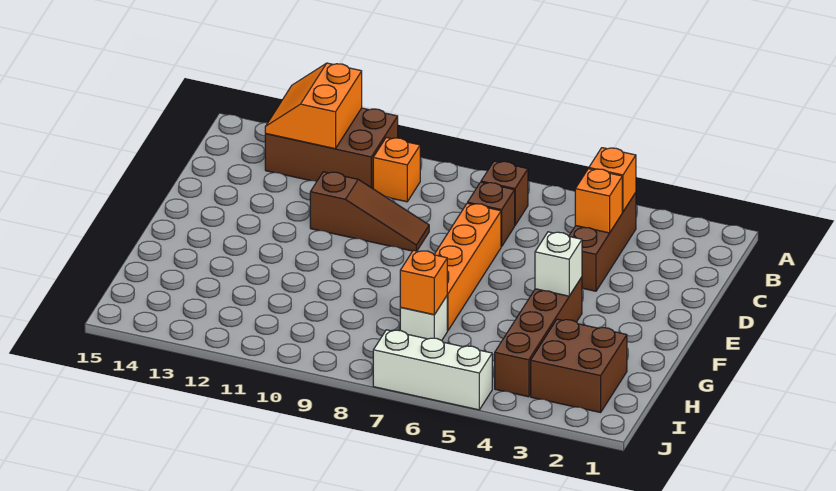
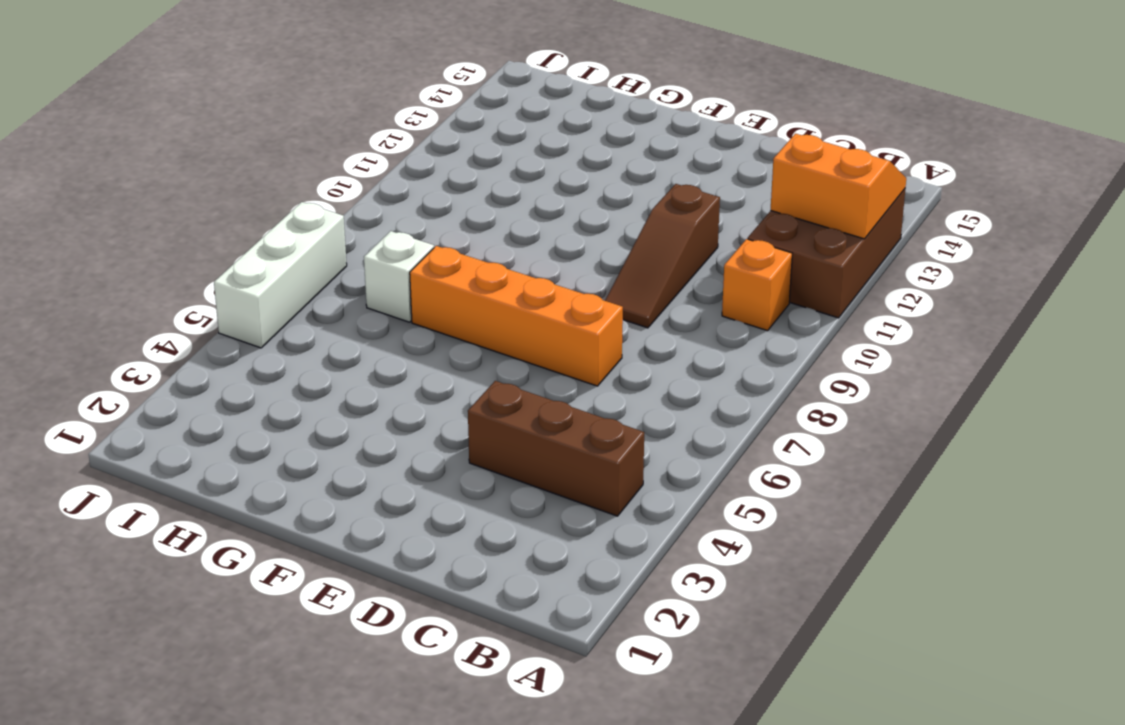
none -> brown brick B7 level 1
none -> brown brick C7 level 1
none -> brown brick F4:I4 level 1

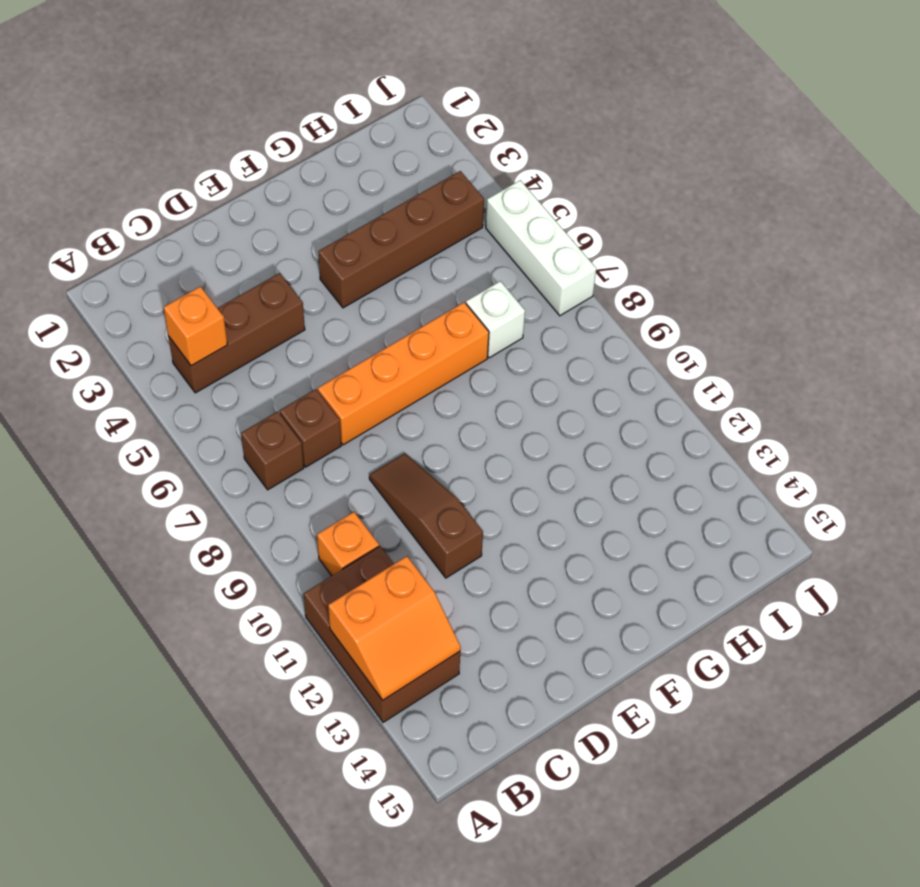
none -> brown brick H2:I3 level 1
none -> orange brick C4 level 2
none -> white brick F4 level 2

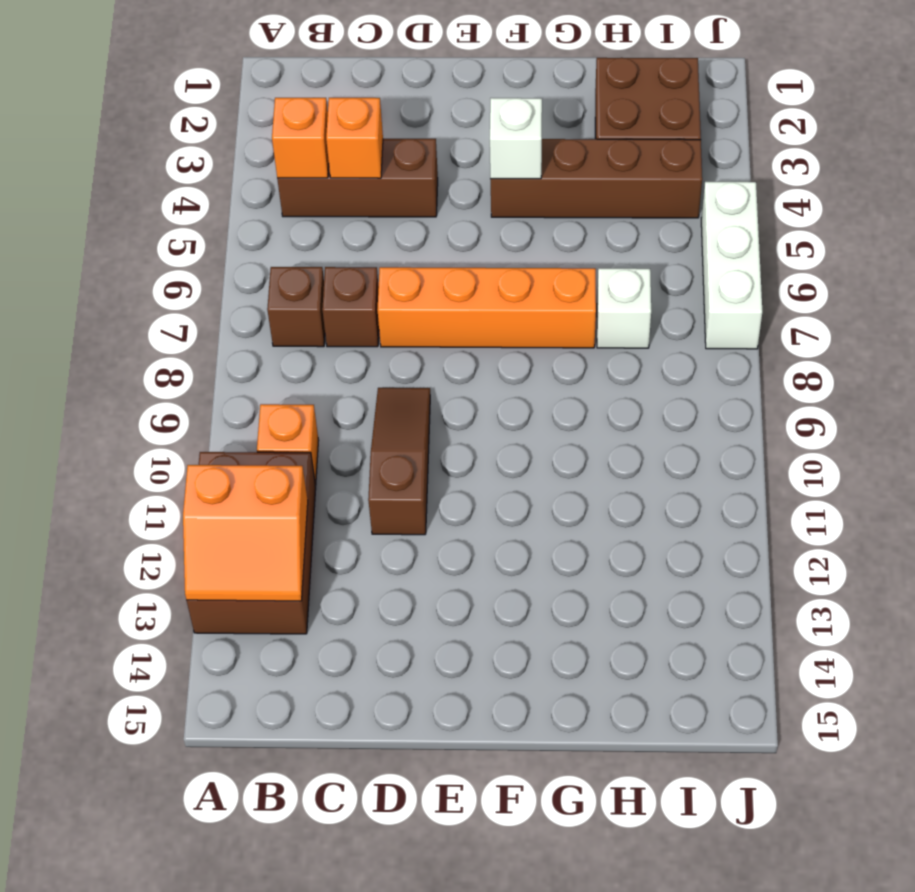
none -> orange brick H7 level 2

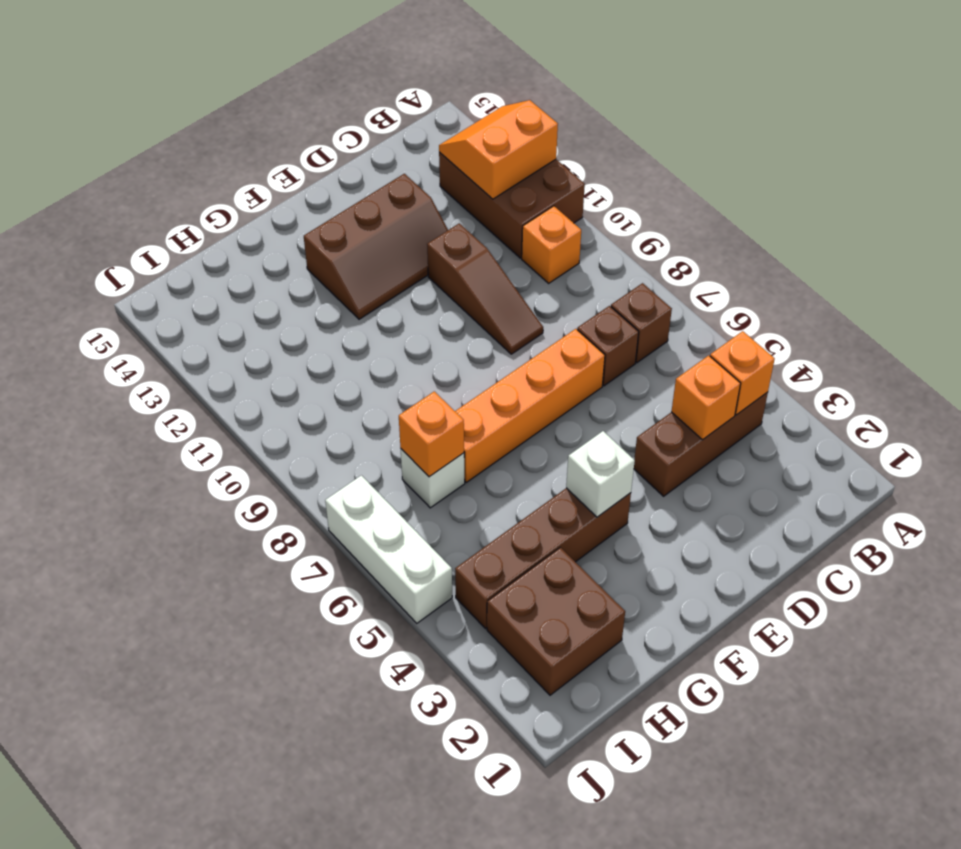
brown slope D12:F13 level 1 top 13 -> none

